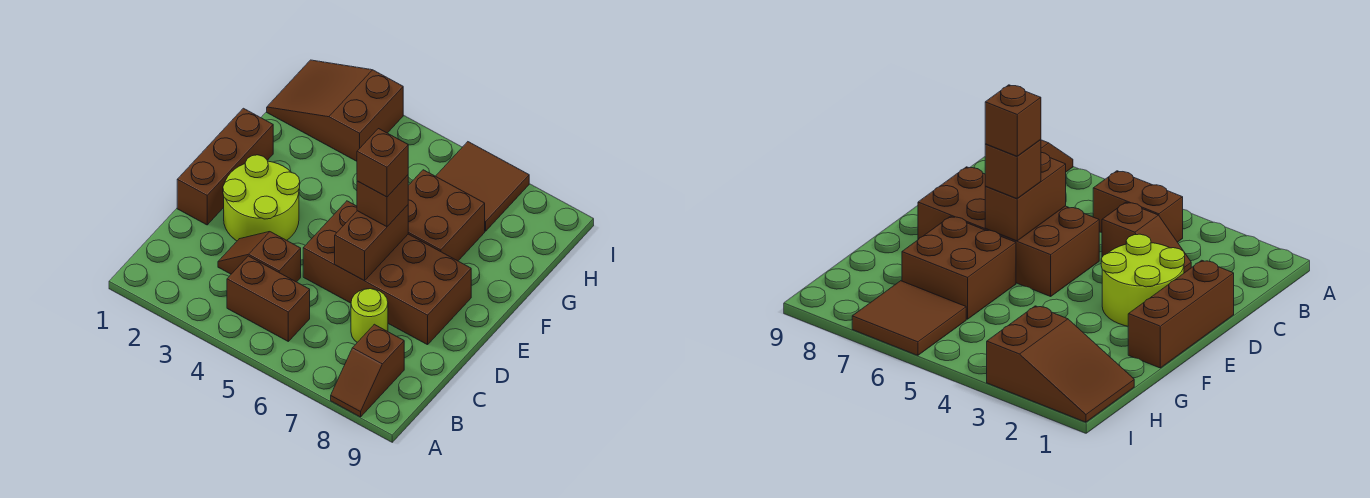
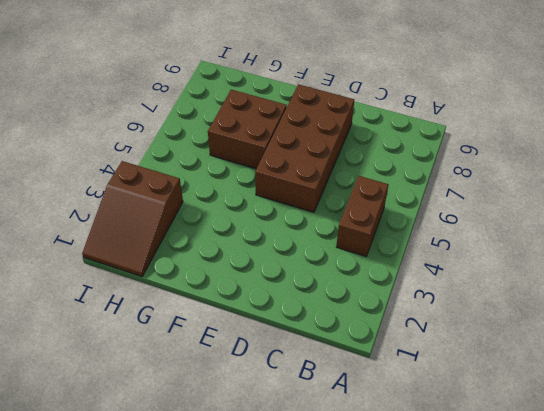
none -> brown slope A8:B8 level 1 top B
none -> brown slope C3:C4 level 1 top 4
none -> lime round brick C7 level 1

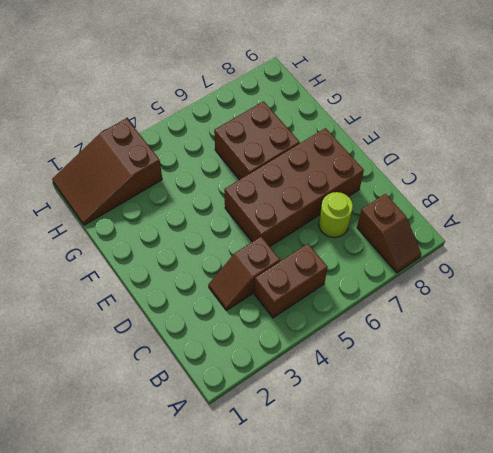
none -> brown brick D1:F1 level 1
none -> lime round brick D2:E3 level 1
none -> brown tile H6:I7 level 1

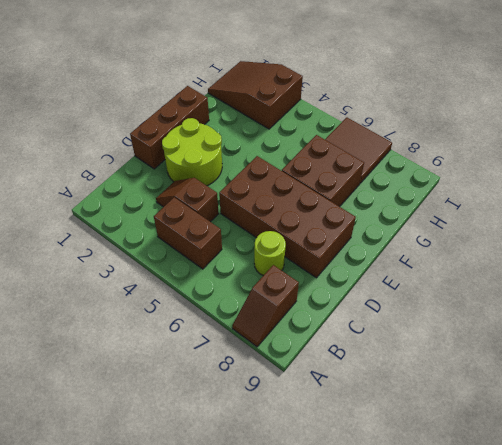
none -> brown brick D6:E6 level 2
none -> brown brick E6 level 3
none -> brown brick E6 level 4

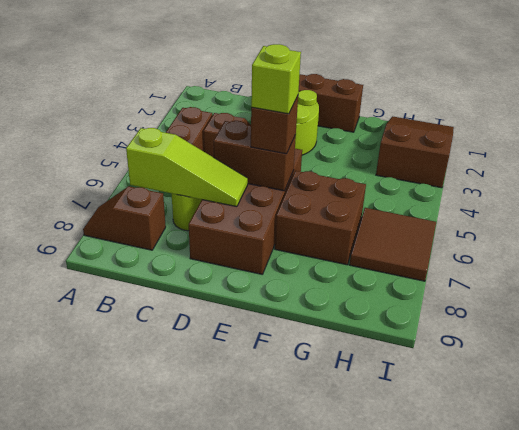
lime slope B7:D7 level 2 top B -> none
lime brick E6 level 4 -> brown brick E6 level 4

